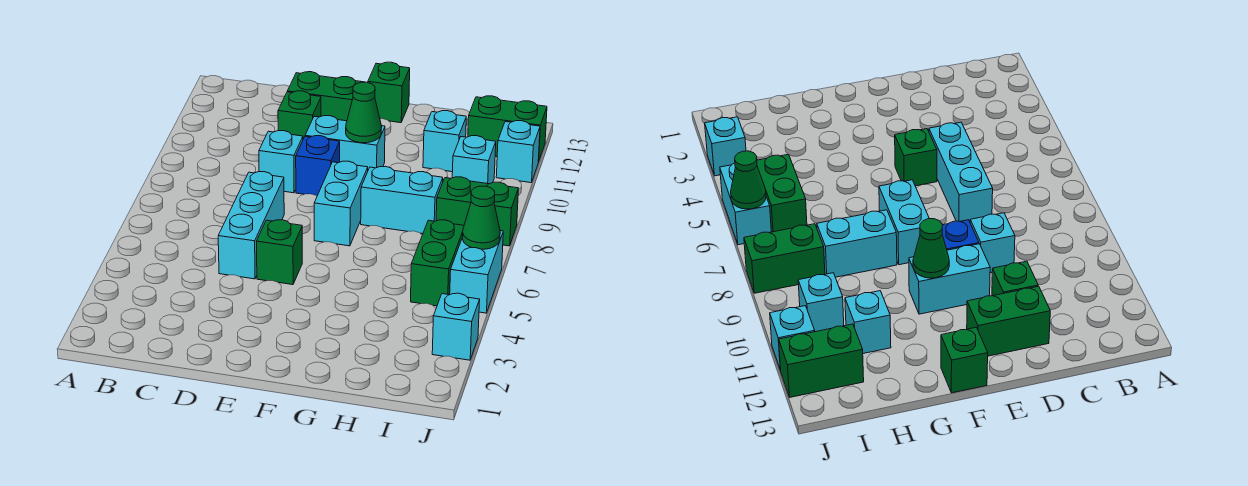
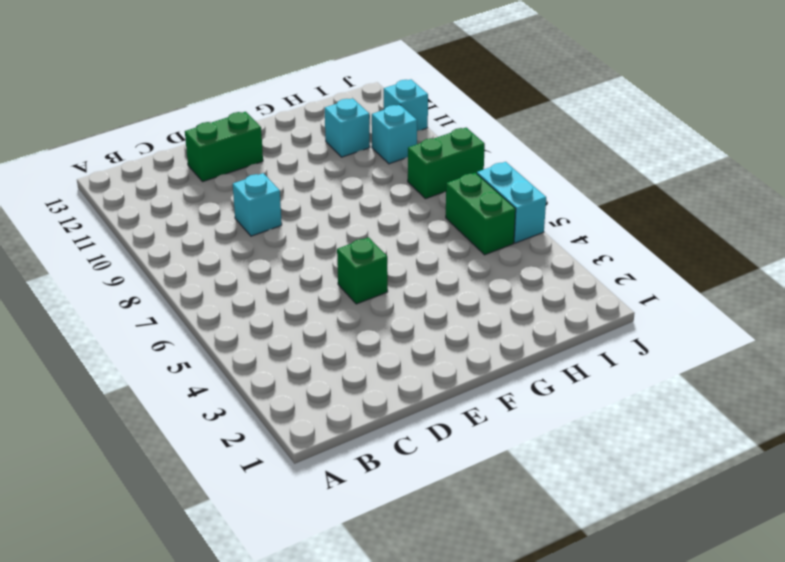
none -> cyan brick D5:D7 level 1
none -> green brick D11 level 1
none -> blue brick E9 level 1

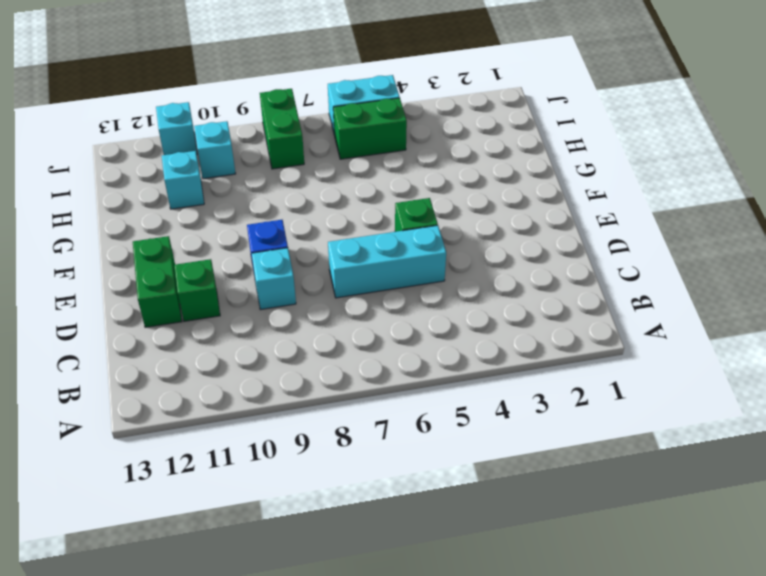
none -> cyan brick E10:F10 level 1
none -> cyan brick F7:F8 level 1
none -> green brick F13 level 1

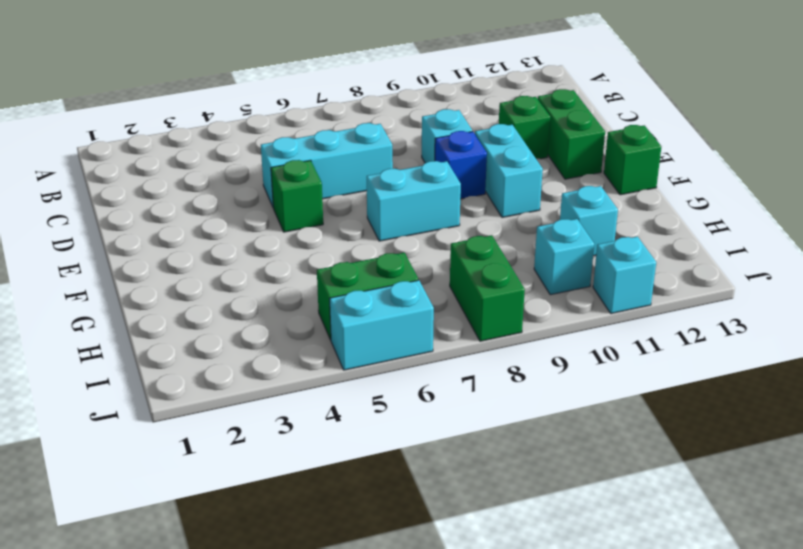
none -> cyan brick G8:H8 level 1
none -> green brick I12:J12 level 1
none -> cyan brick J3 level 1

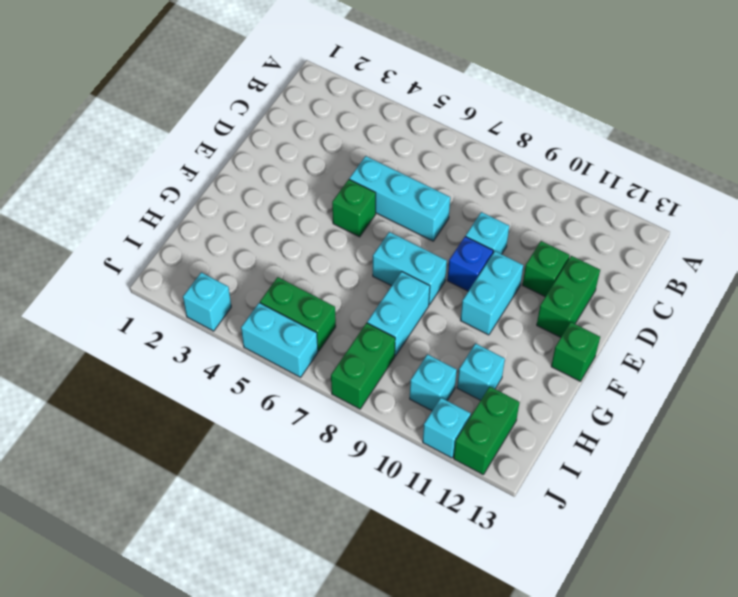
none -> green cone F10 level 2
none -> green cone J6 level 2

